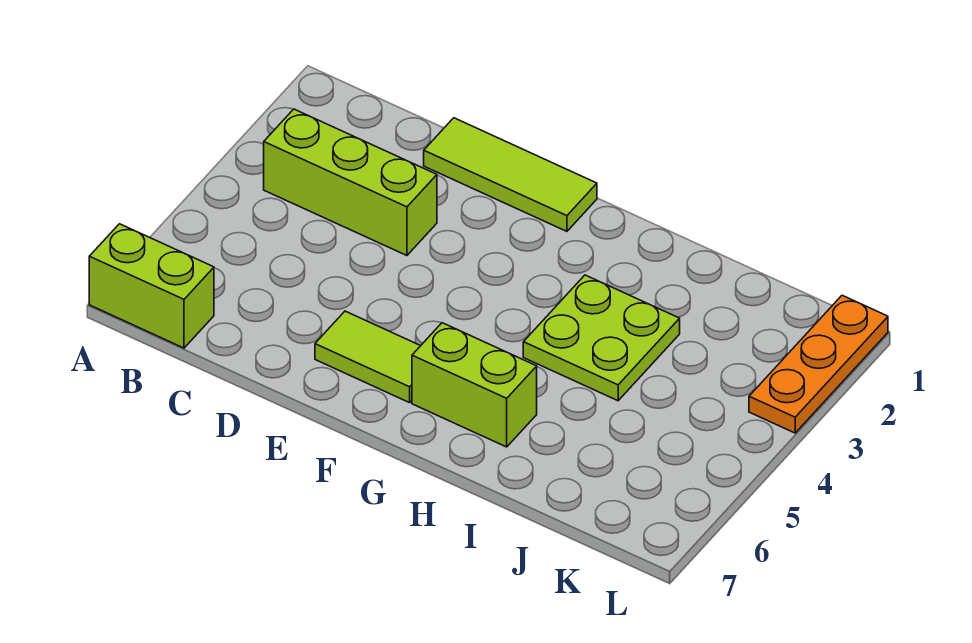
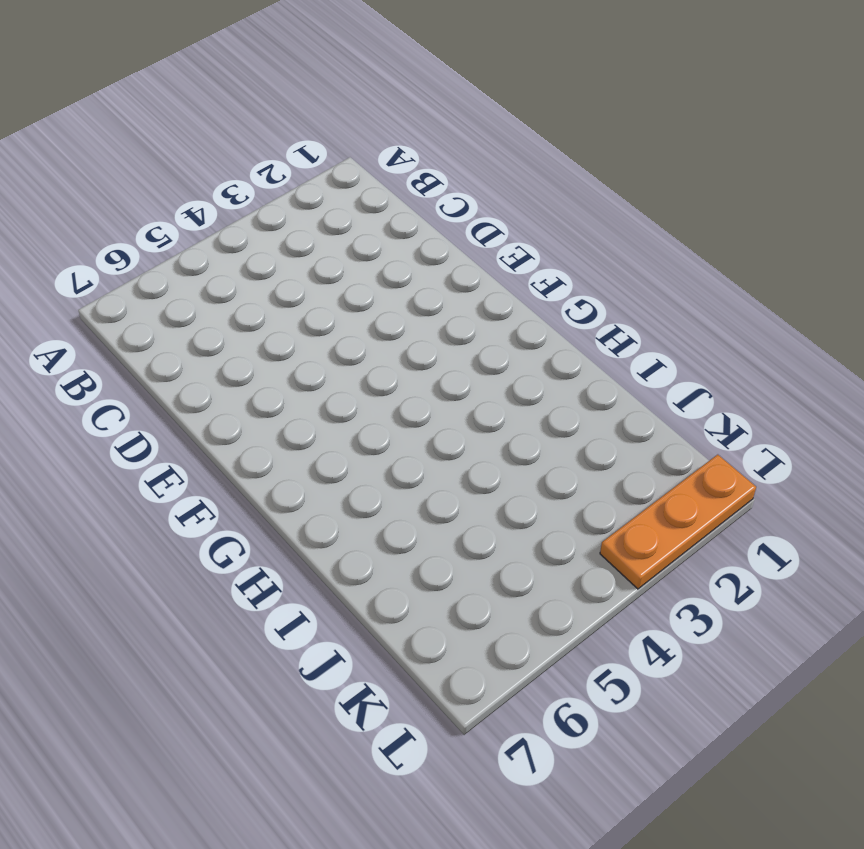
none -> lime brick A7:B7 level 1
none -> lime brick B3:D3 level 1

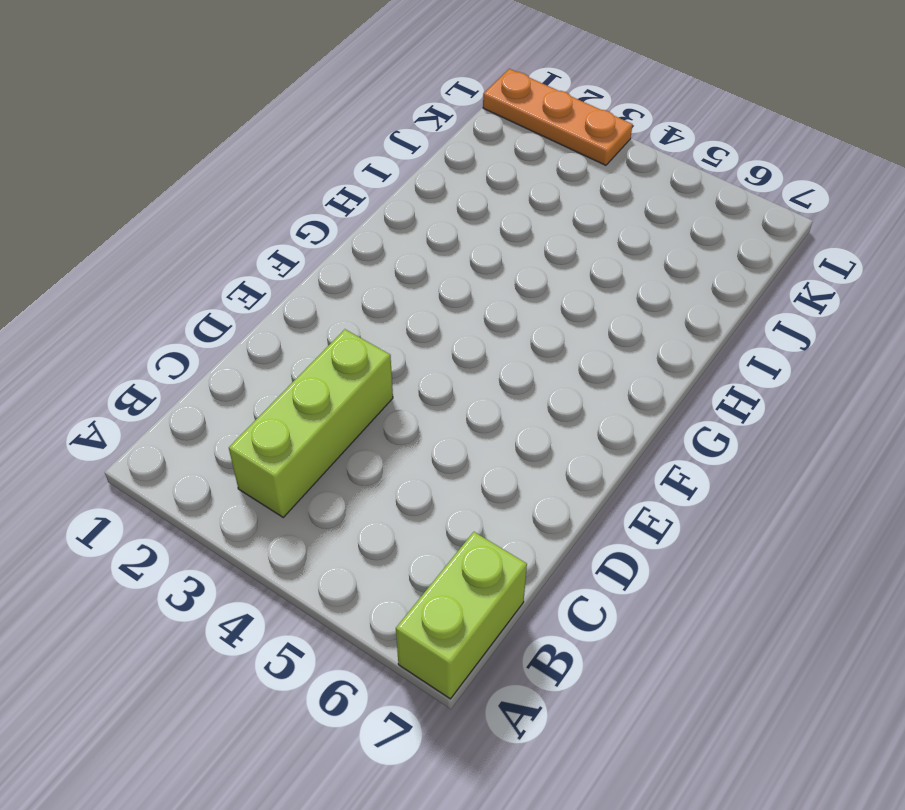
none -> lime tile D1:F1 level 1
none -> lime tile E6:F6 level 1

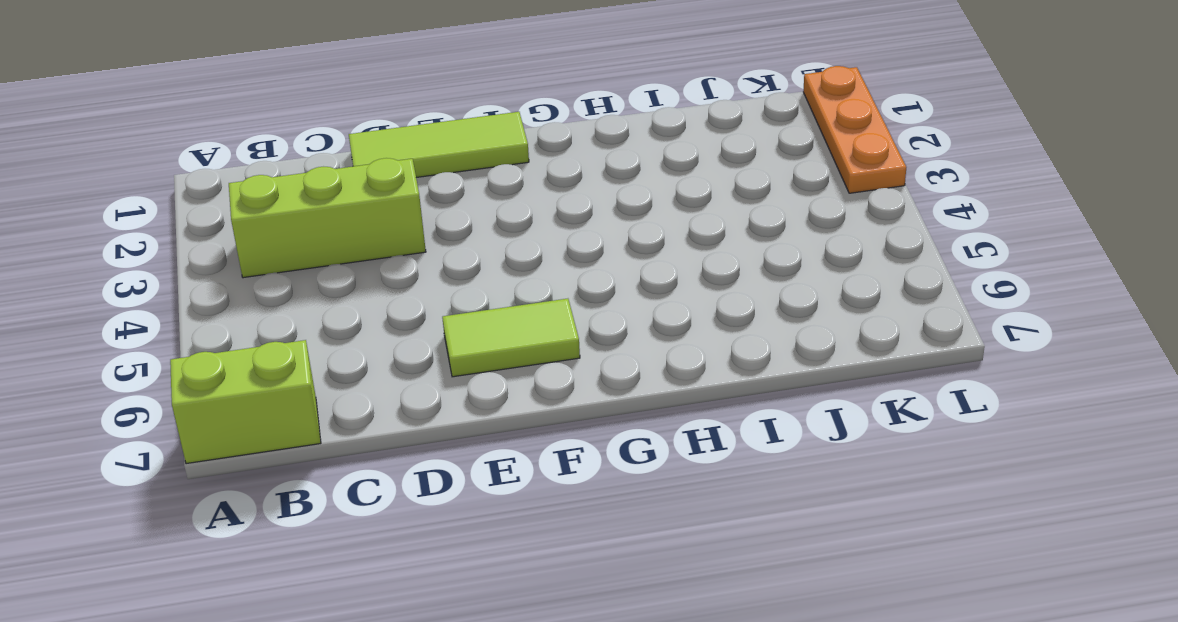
none -> lime brick G6:H6 level 1
none -> lime plate H3:I4 level 1

